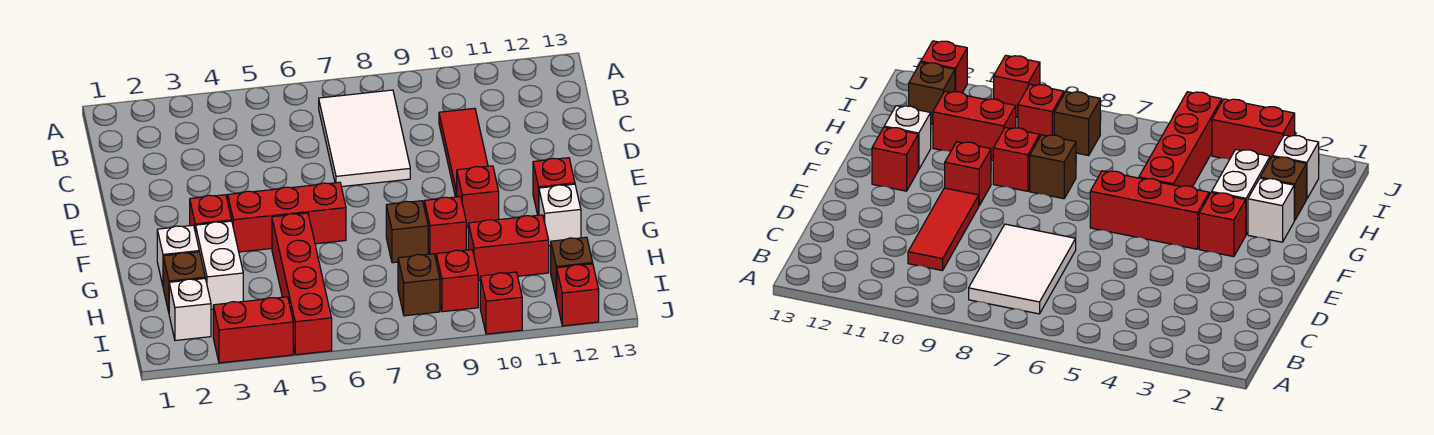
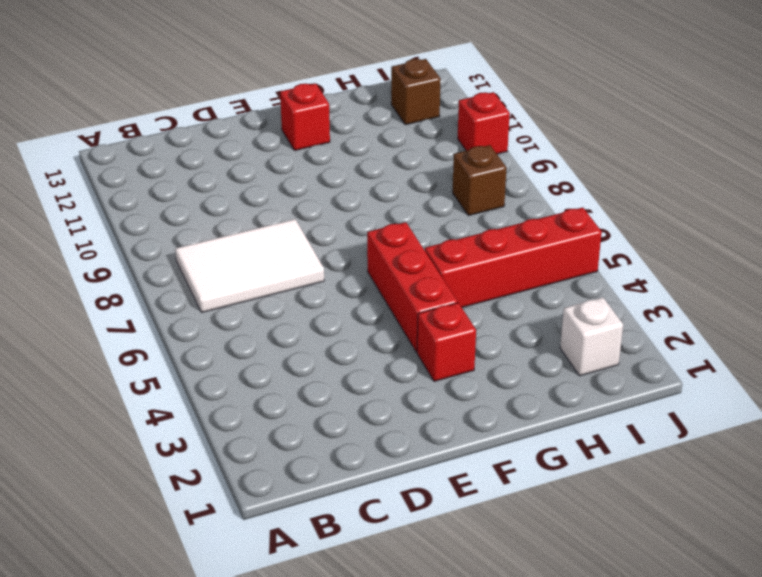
none -> red tile C10:E10 level 1
none -> red brick F10 level 1
none -> white brick G2 level 1

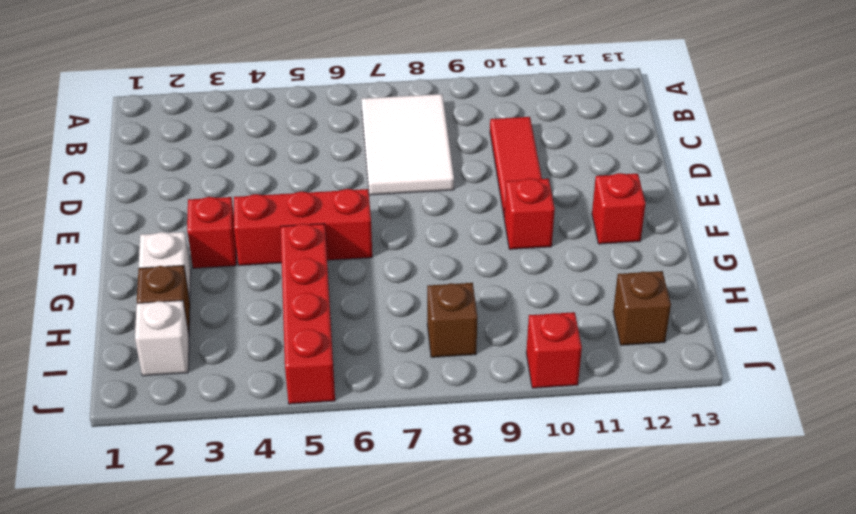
none -> white brick G3:H3 level 1
none -> brown brick G8 level 1
none -> red brick G9 level 1

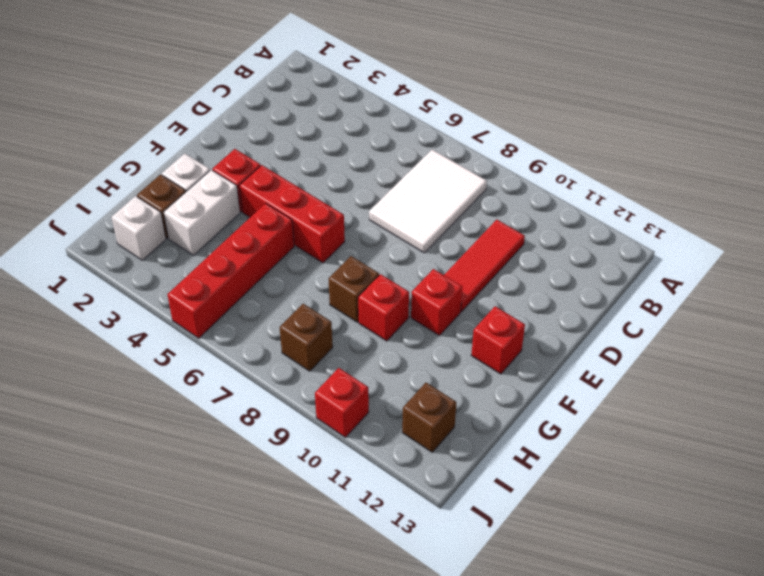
none -> white brick G12 level 1
none -> red brick H10:H11 level 1
none -> red brick I9 level 1

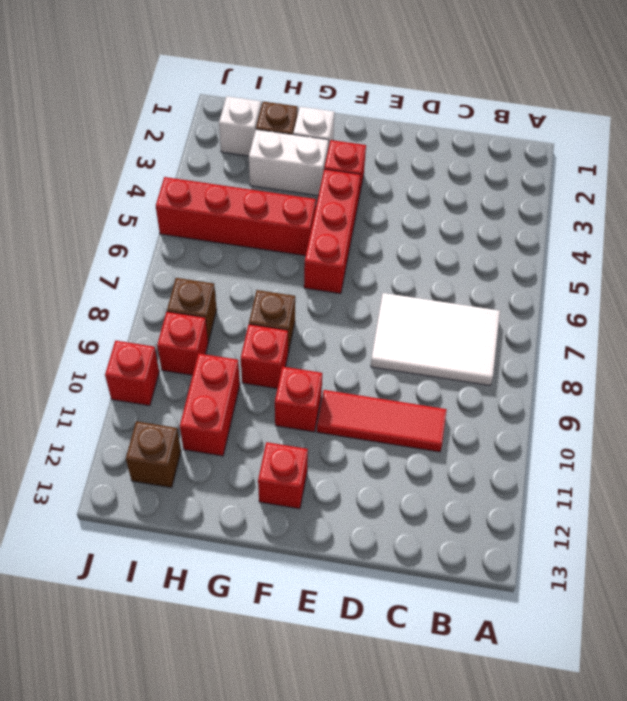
none -> white brick G12 level 1
none -> red brick J3:J4 level 1
none -> red brick J12 level 1

